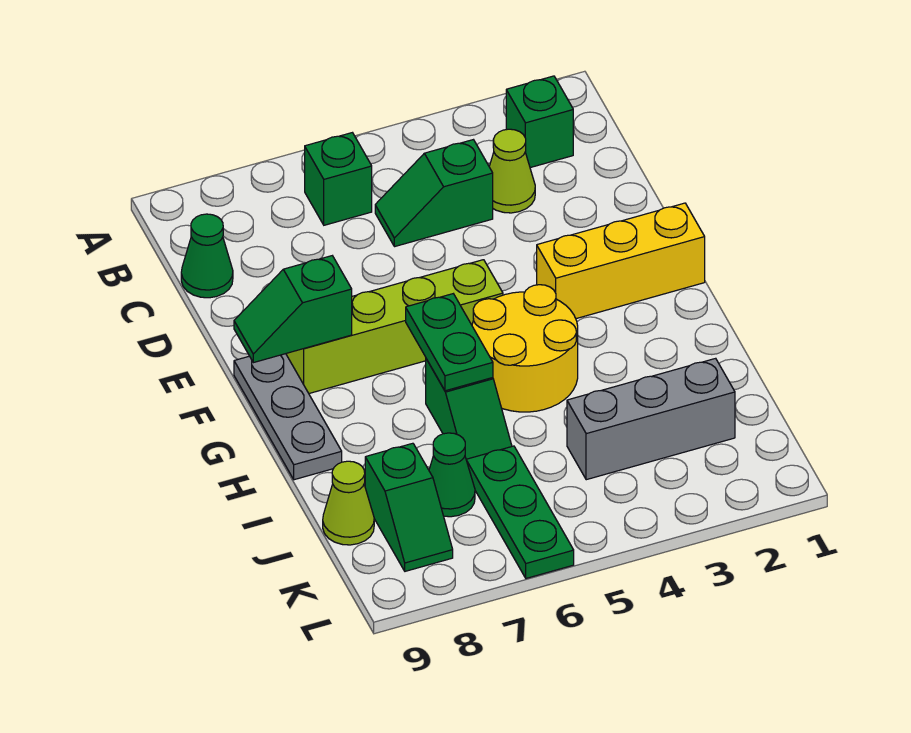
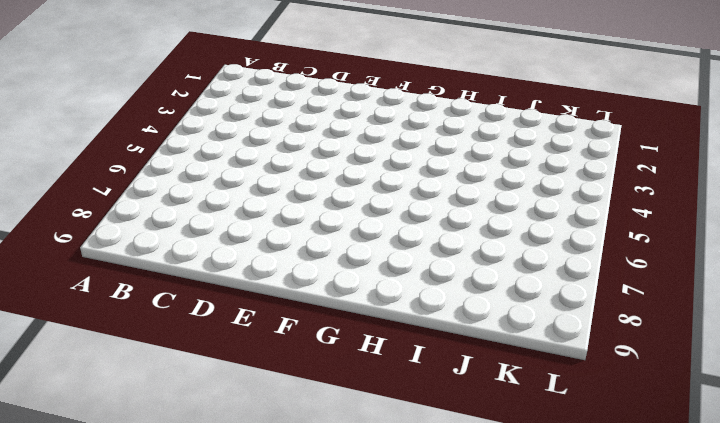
none -> green brick B2 level 1
none -> green brick B6 level 1
none -> lime cone C3 level 1

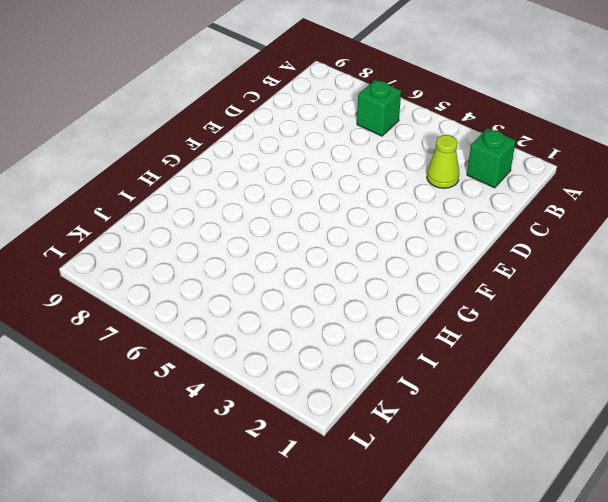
none -> green slope C4:C5 level 1 top 4
none -> green cone C9 level 1
none -> yellow brick F1:F3 level 1

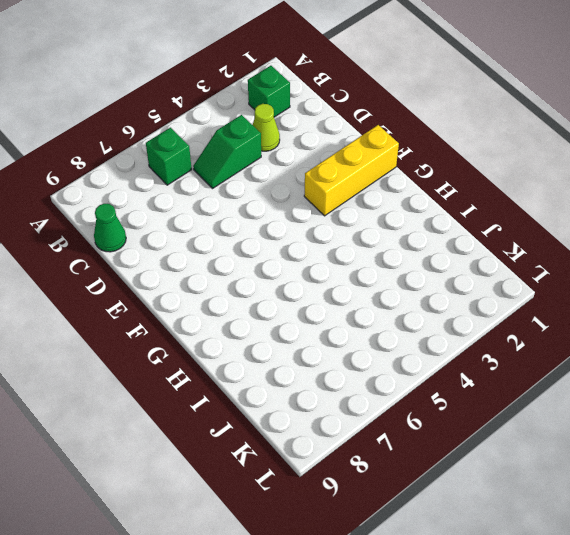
none -> lime brick F5:F8 level 1
none -> grey plate F9:H9 level 1
none -> yellow round brick G4:H5 level 1

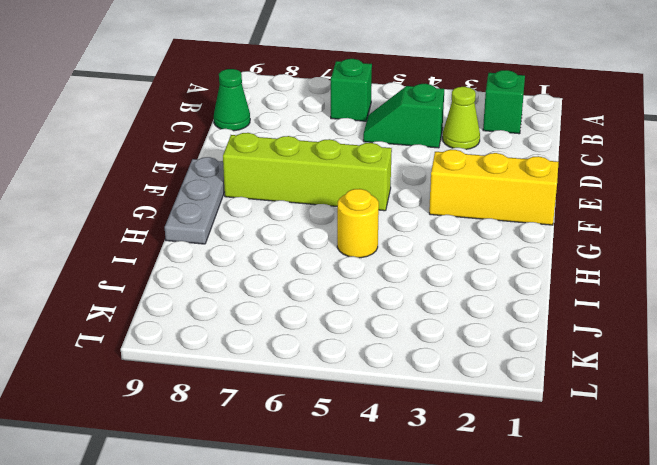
yellow round brick H5 level 1 -> yellow round brick G4:H5 level 1
none -> green slope H6:I6 level 1 top H
none -> grey brick J2:J4 level 1
none -> green plate J6:L6 level 1

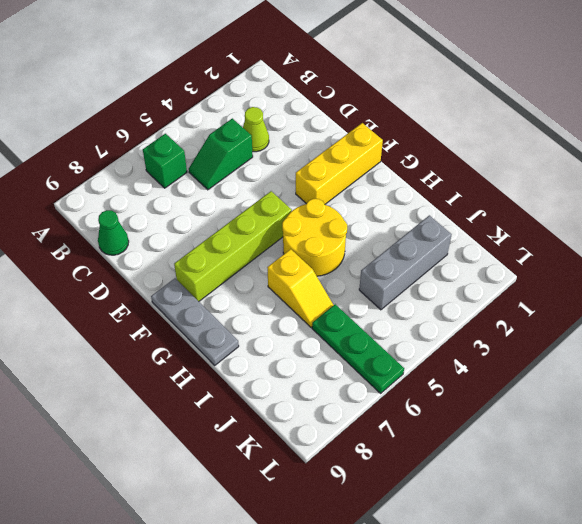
yellow slope H6:I6 level 1 top H -> green slope H6:I6 level 1 top H
none -> green brick B2 level 1
none -> green cone J7 level 1
none -> green slope J8:K8 level 1 top J

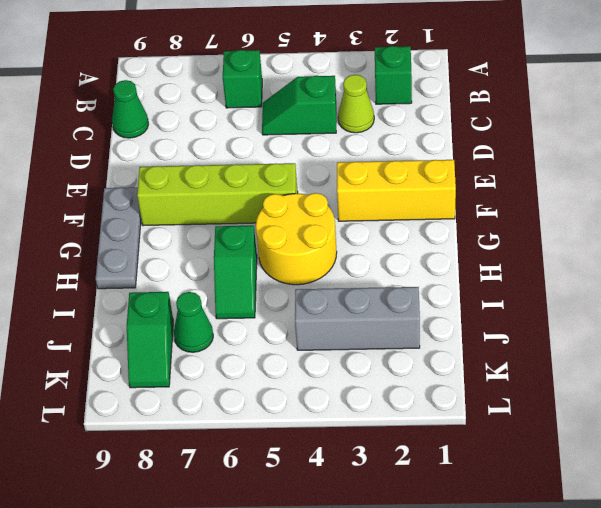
none -> green plate J6:L6 level 1
none -> lime cone J9 level 1
none -> green slope F8:F9 level 2 top 8

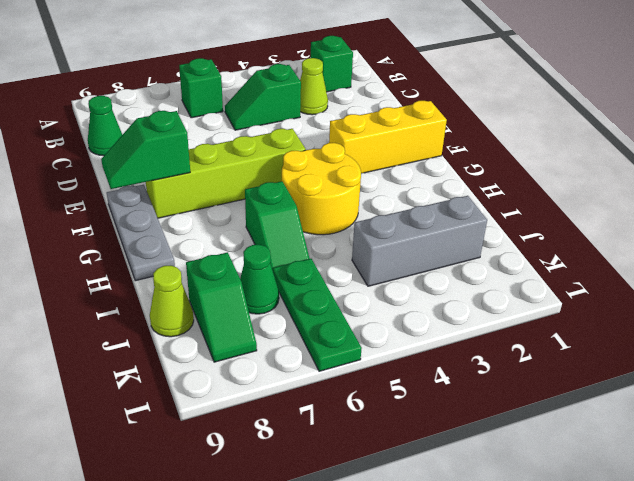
none -> green plate G6:H6 level 2

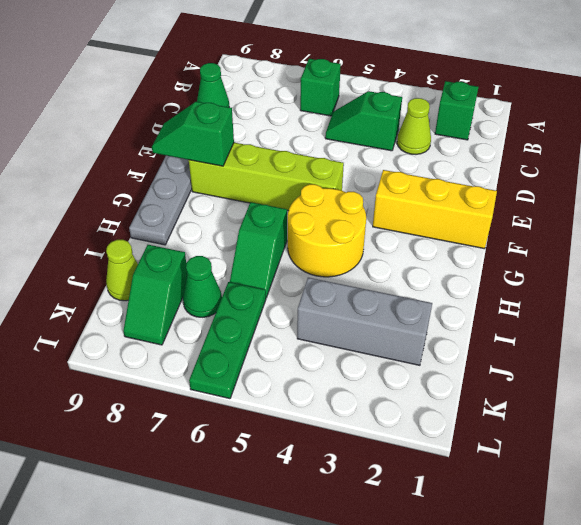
none -> green plate G6:H6 level 2

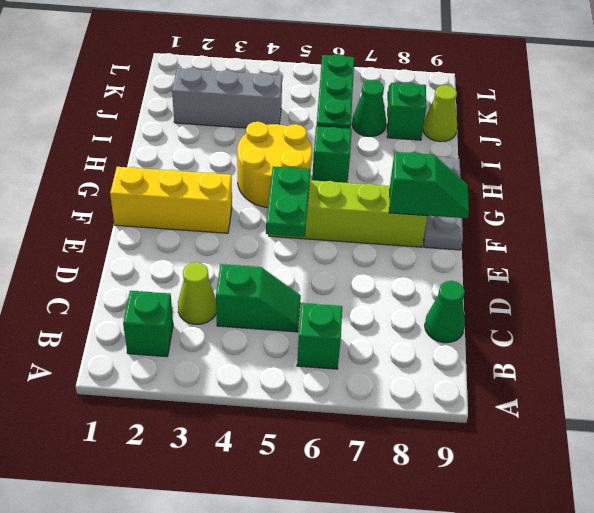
green plate E5:F5 level 2 -> green plate G6:H6 level 2

